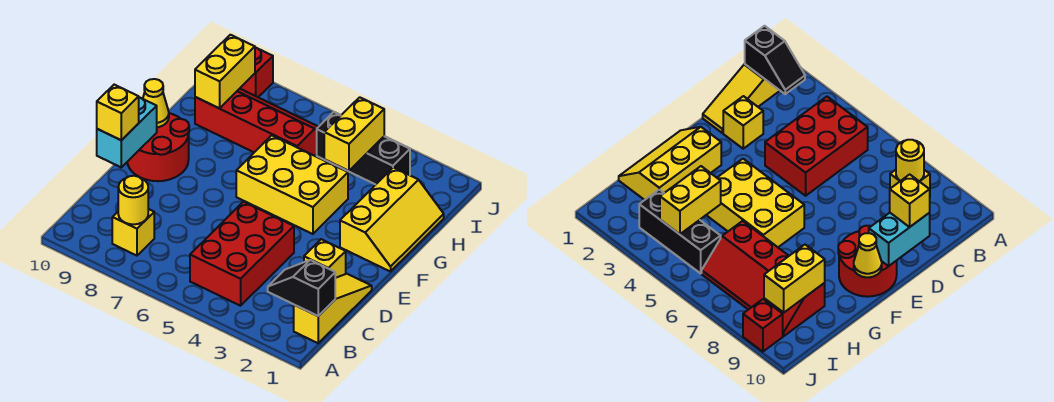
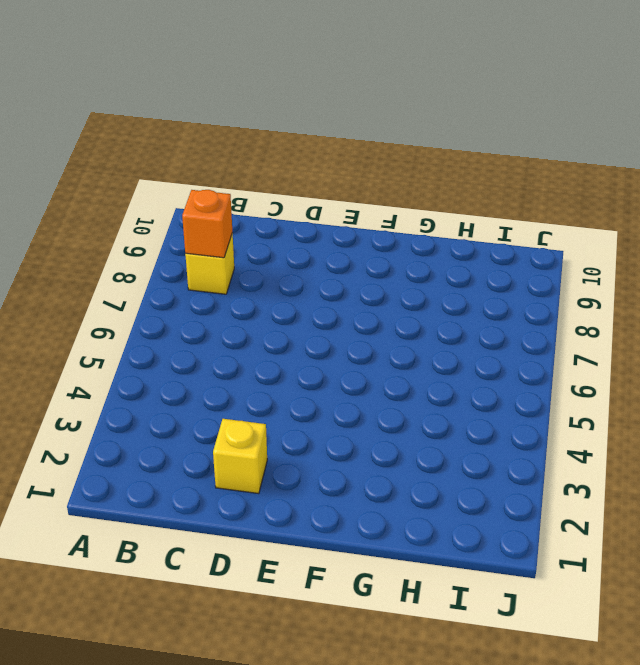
orange brick B8 level 2 -> yellow round brick B8 level 2
none -> yellow slope B1:D1 level 1 top B
none -> red brick B4:D5 level 1
none -> red round brick E9:F10 level 1

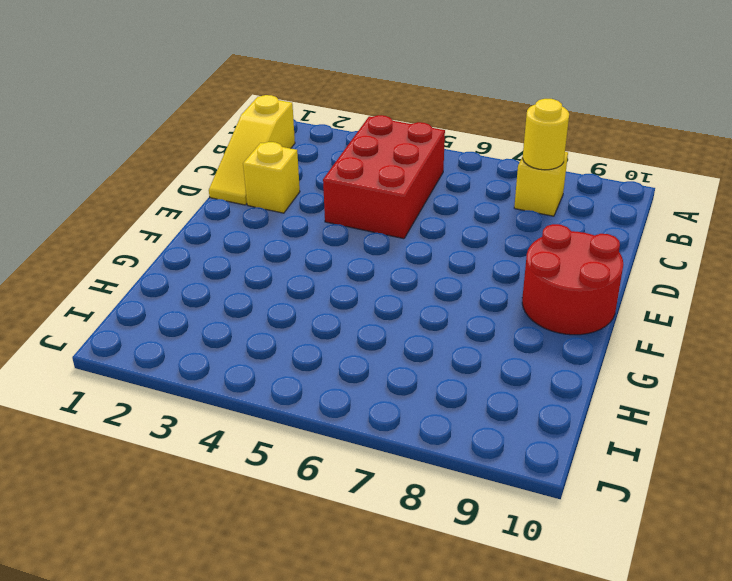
none -> yellow slope F1:H2 level 1 top 2
none -> yellow brick F4:G6 level 1
none -> red slope H6:I9 level 1 top H

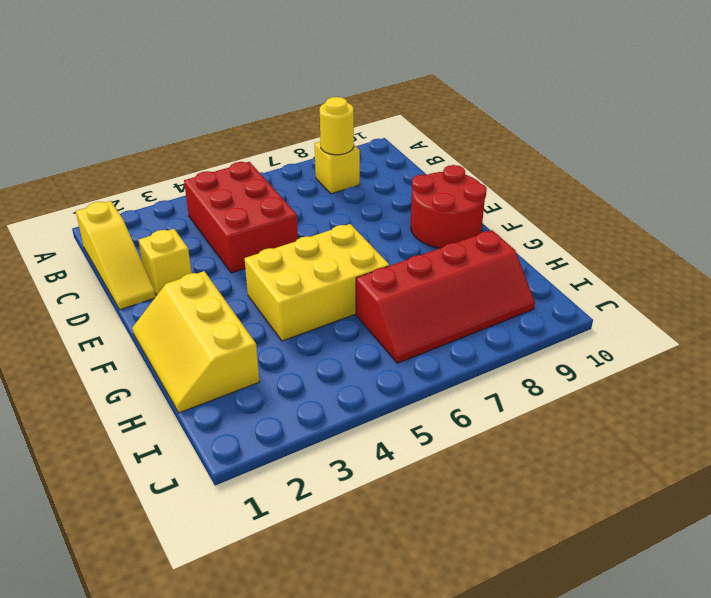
none -> black brick I3:I5 level 1
none -> red brick J9 level 1
none -> black slope B1:B2 level 2 top 1

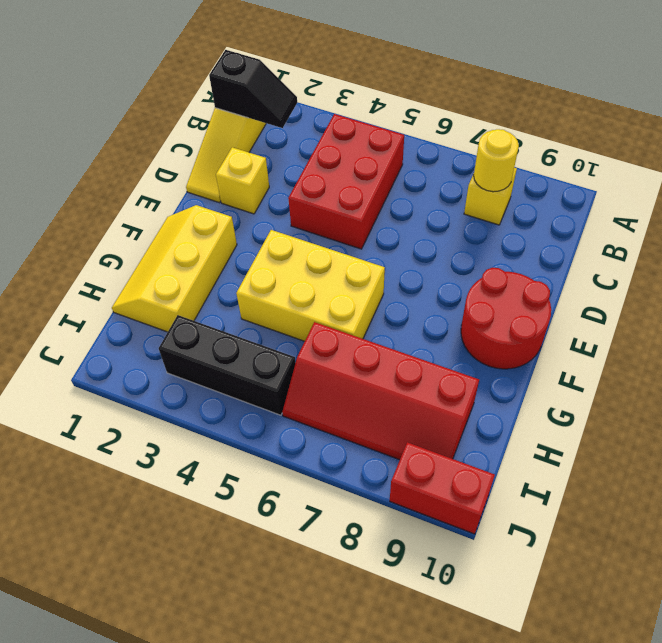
red brick J9:J10 level 1 -> red brick J9 level 1
none -> cyan brick D10:E10 level 2
none -> yellow cone F10 level 2
none -> yellow brick H4:I4 level 2

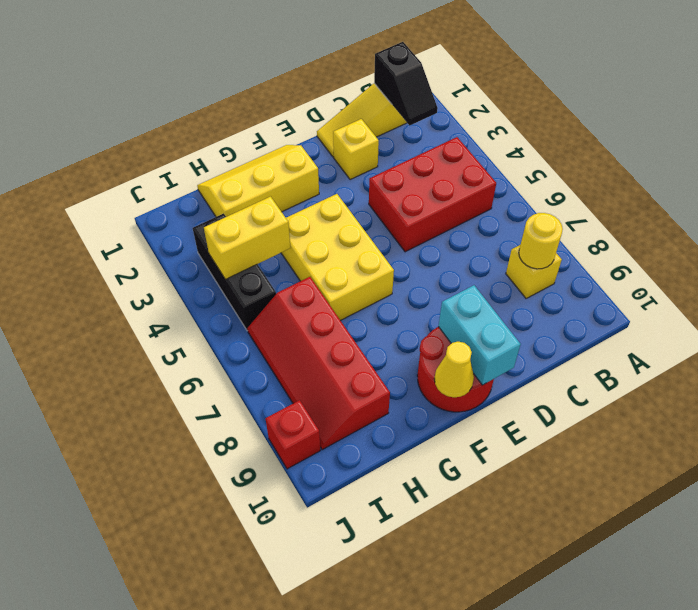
cyan brick E9:E10 level 2 -> cyan brick D10:E10 level 2
none -> yellow brick H9:I9 level 2
none -> yellow brick D10 level 3

